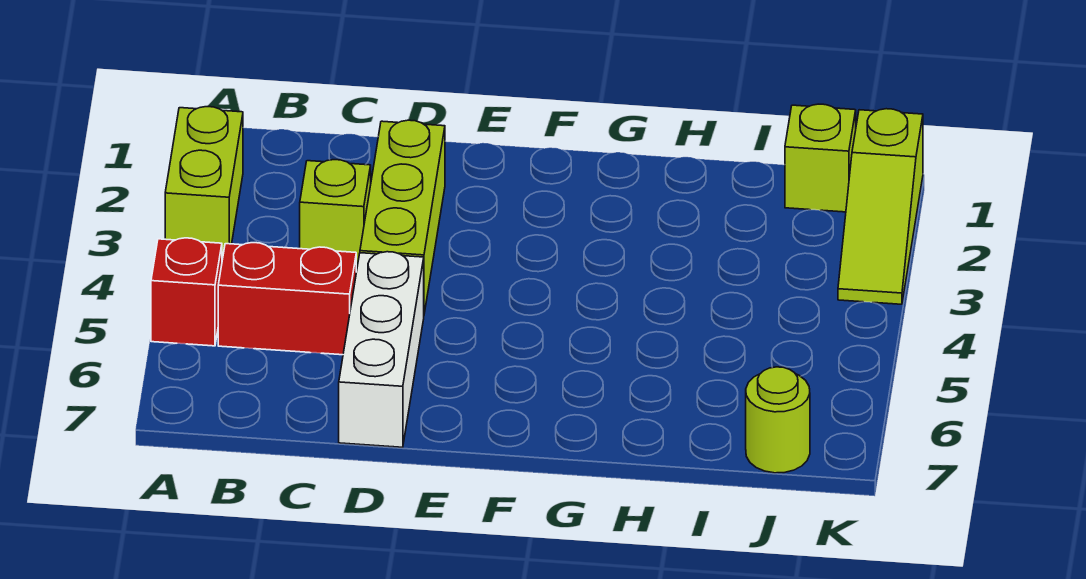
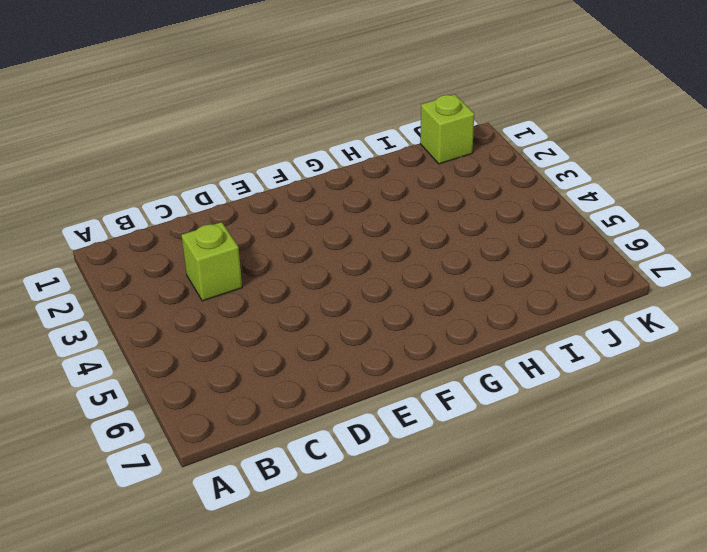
none -> lime brick A2:A3 level 1
none -> red brick A5 level 1

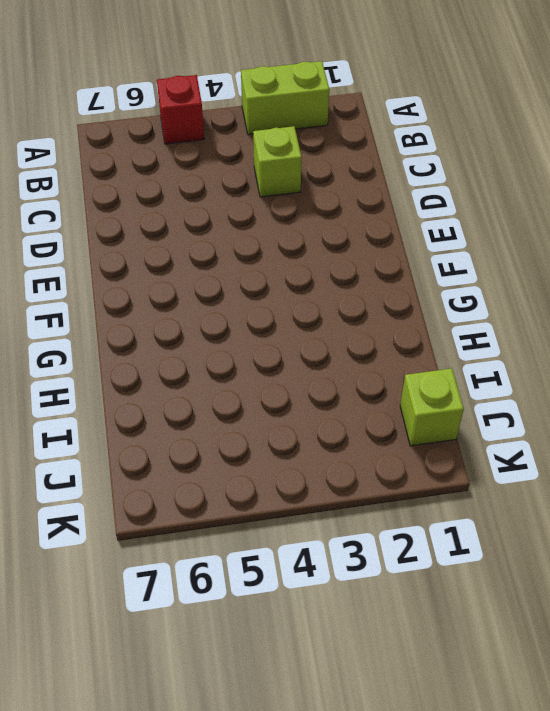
none -> red brick B5:C5 level 1
none -> lime brick D2:D4 level 1

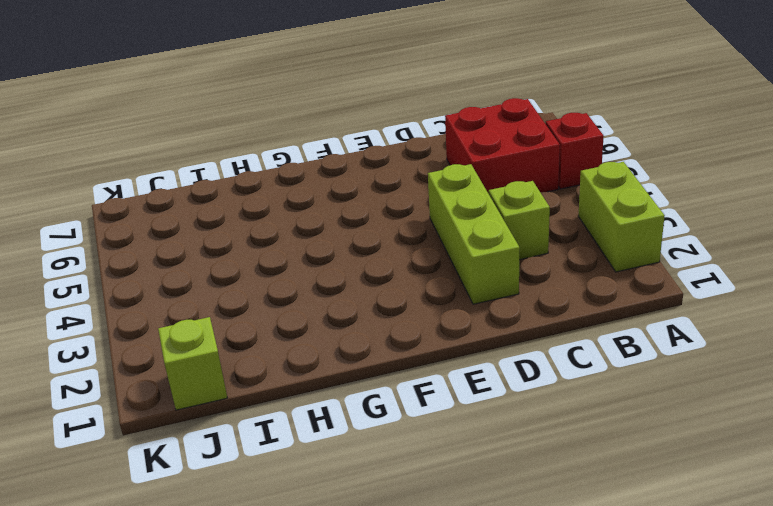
red brick B5:C6 level 1 -> red brick B5:C5 level 1
none -> white brick D5:D7 level 1
none -> lime round brick J7 level 1

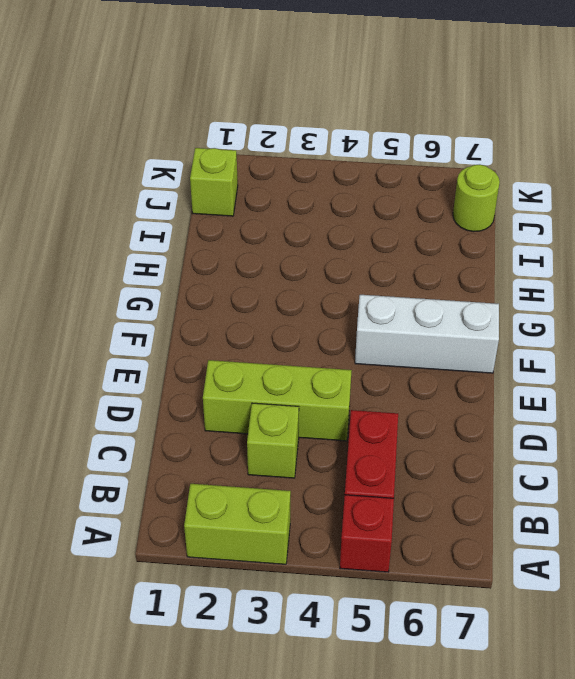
white brick F5:F7 level 1 -> white brick D5:D7 level 1
none -> lime slope K1:K3 level 1 top 1

